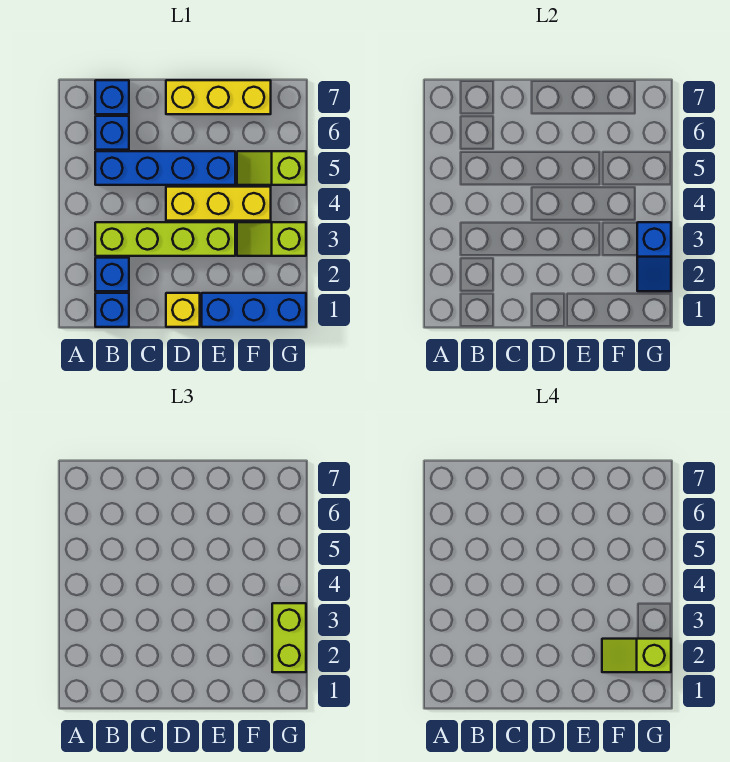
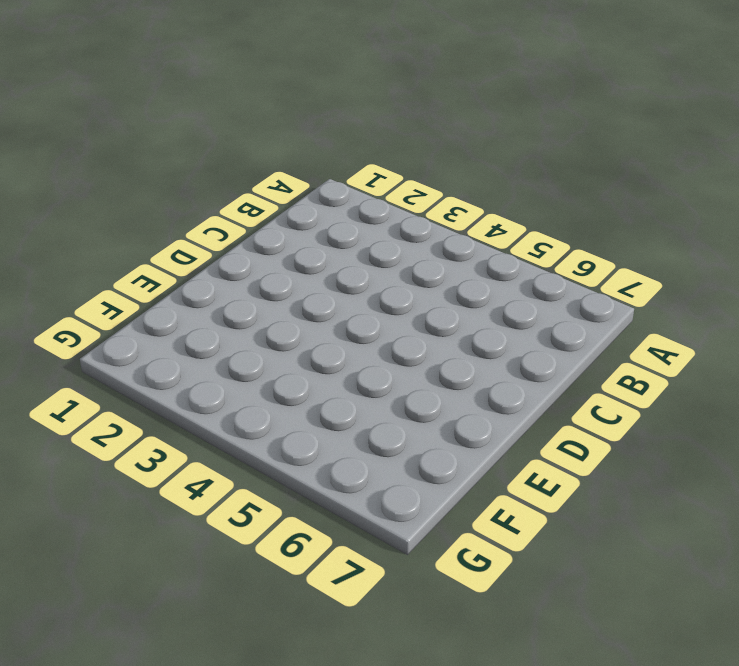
none -> blue brick B1 level 1
none -> blue brick B2 level 1
none -> lime brick B3:E3 level 1

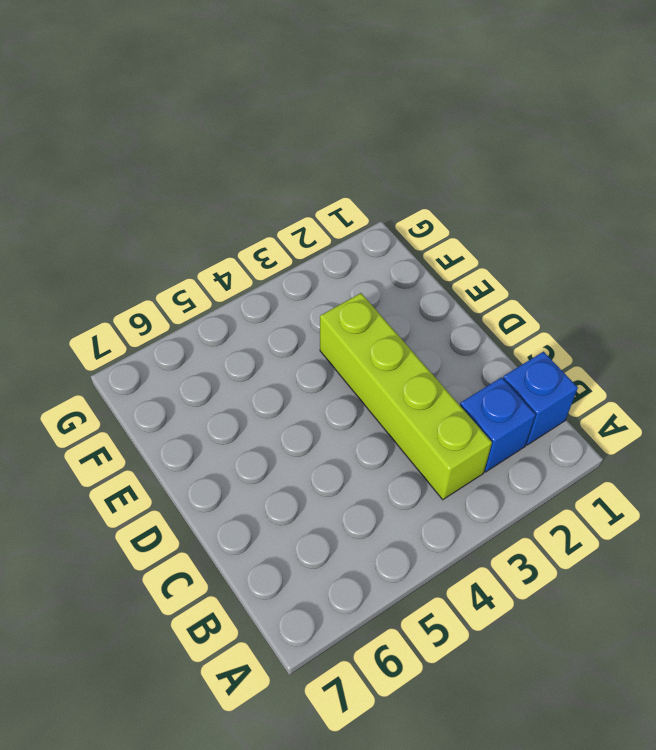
none -> blue brick B5:E5 level 1
none -> blue brick B6 level 1
none -> blue brick B7 level 1

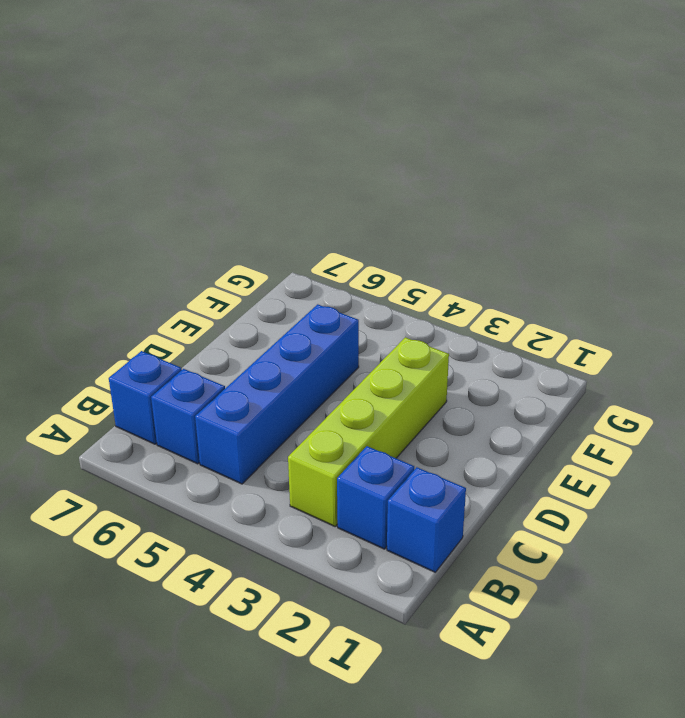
none -> yellow brick D1 level 1
none -> yellow brick D4:F4 level 1
none -> yellow brick D7:F7 level 1

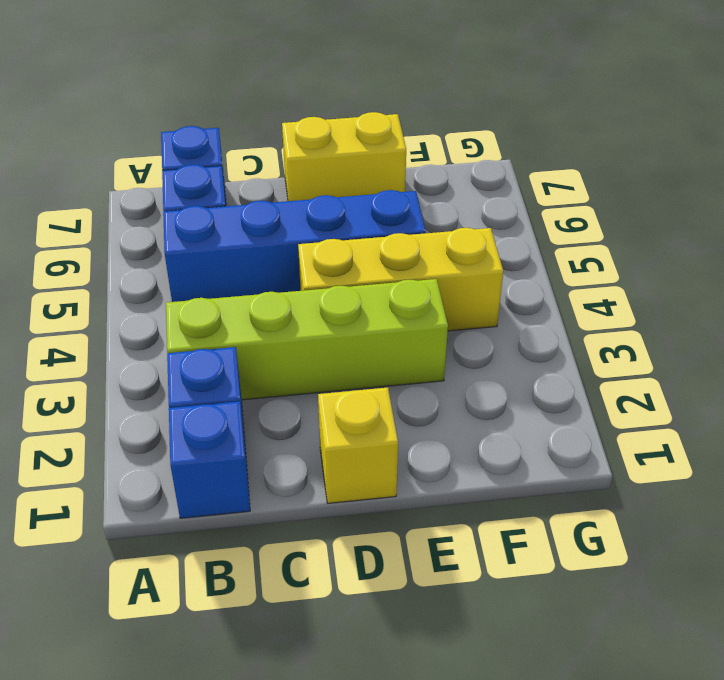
yellow brick D7:E7 level 1 -> yellow brick D7:F7 level 1
none -> blue brick E1:G1 level 1
none -> lime slope F3:G3 level 1 top G
none -> lime slope F5:G5 level 1 top G

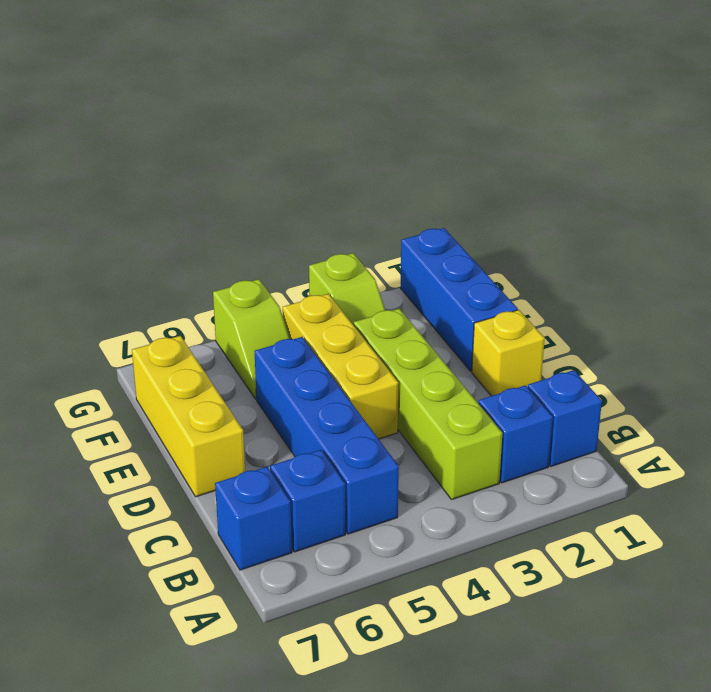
none -> blue slope G2:G3 level 2 top 3
none -> lime brick G2:G3 level 3
none -> lime slope F2:G2 level 4 top G

